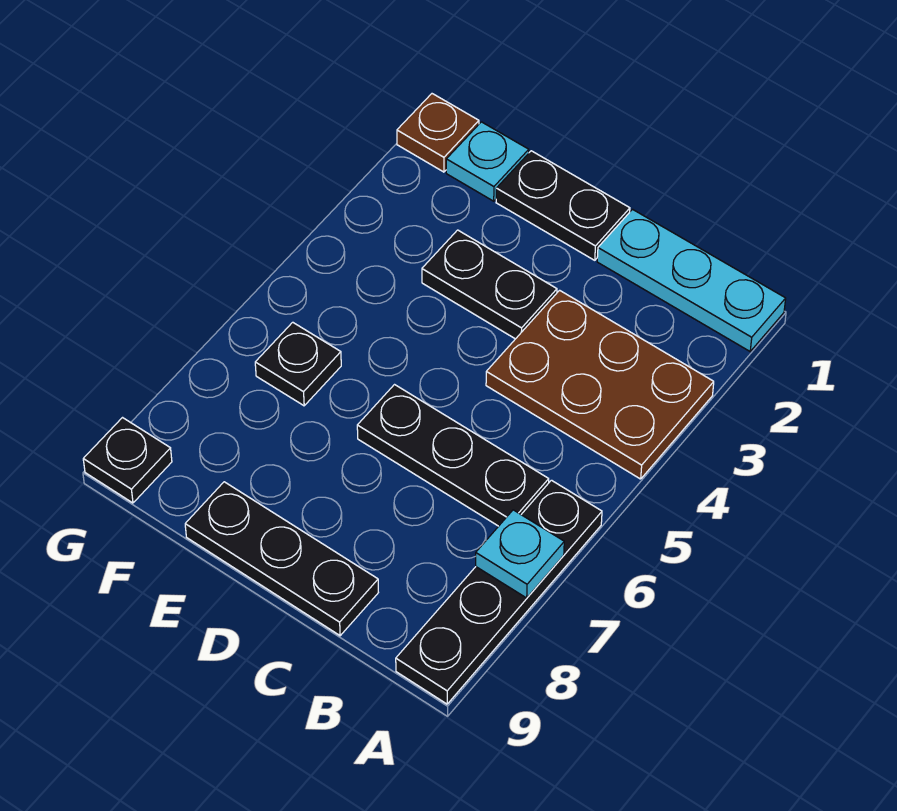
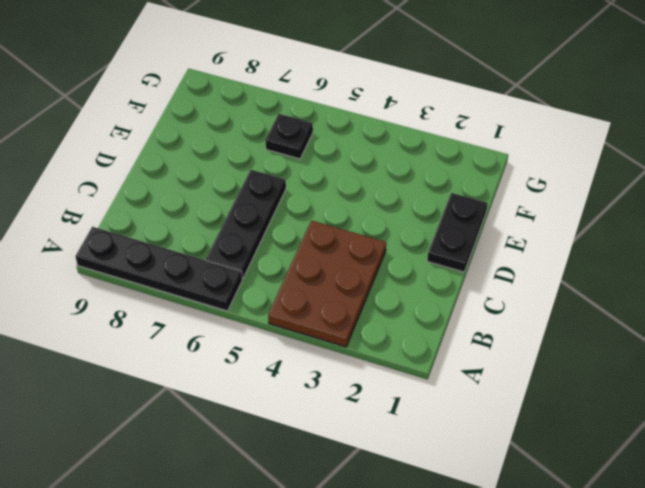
none -> cyan plate A1:C1 level 1
none -> black plate C9:E9 level 1
none -> black plate D3:E3 level 1

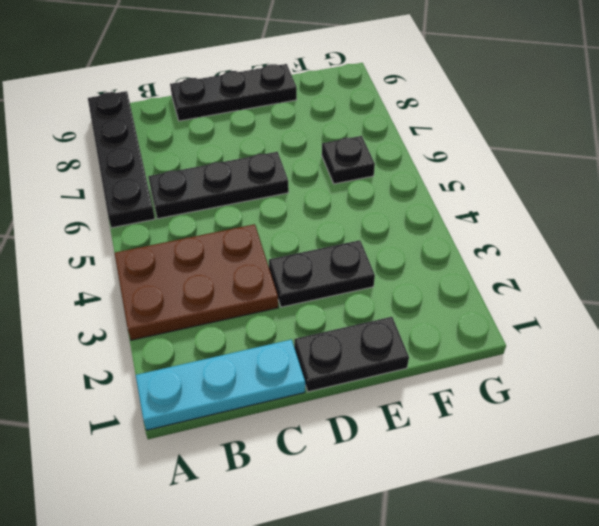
none -> cyan plate F1 level 1
none -> brown plate G1 level 1
none -> black plate G9 level 1

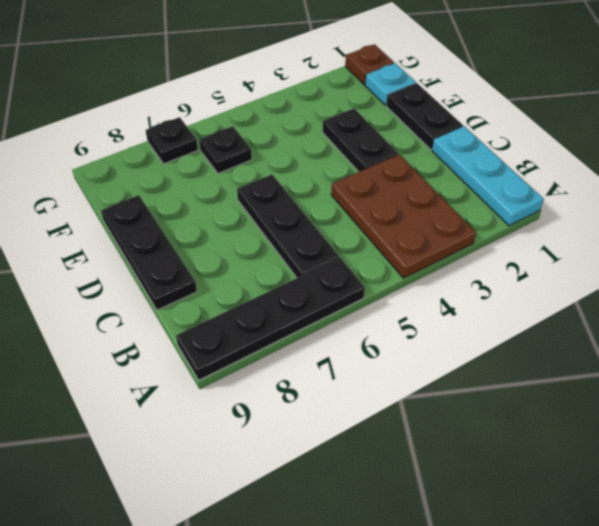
black plate G7 level 1 -> black plate G9 level 1
none -> cyan plate A7 level 2

